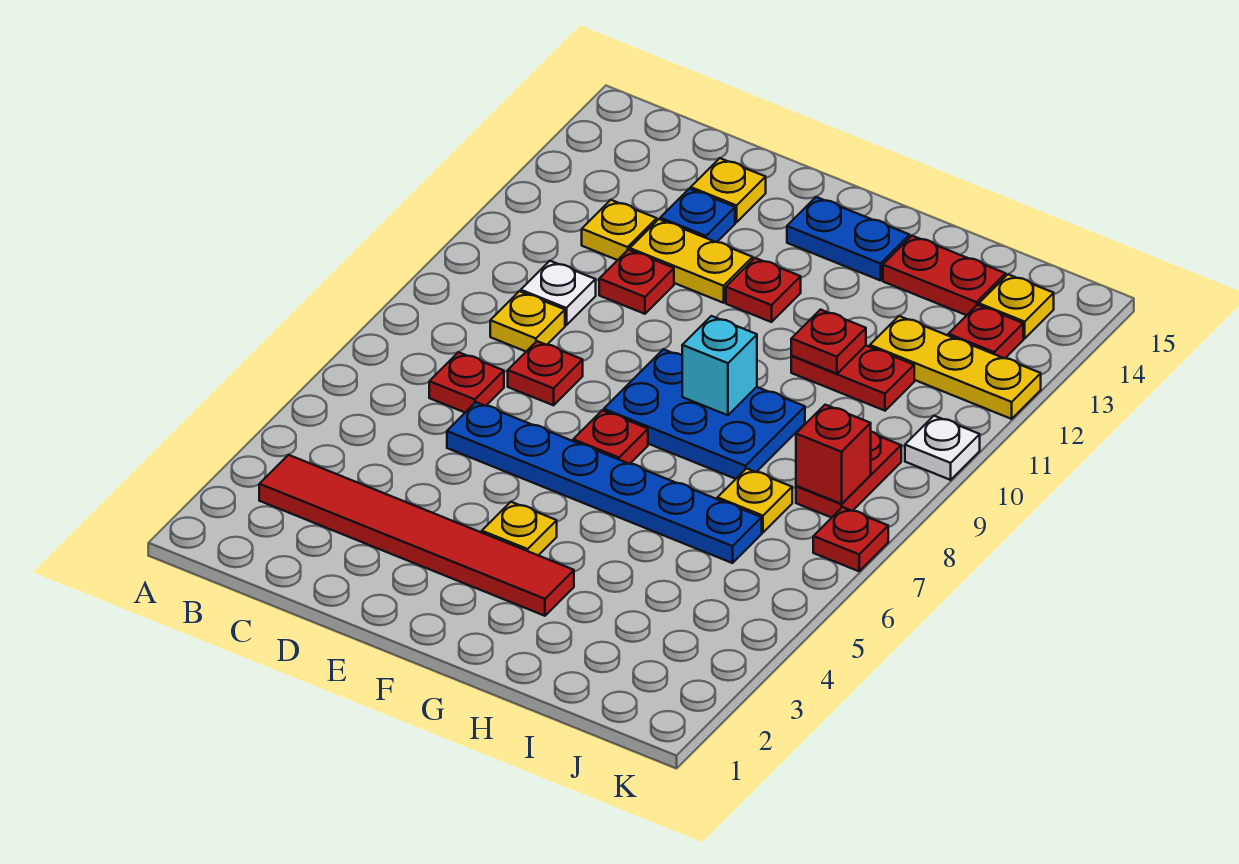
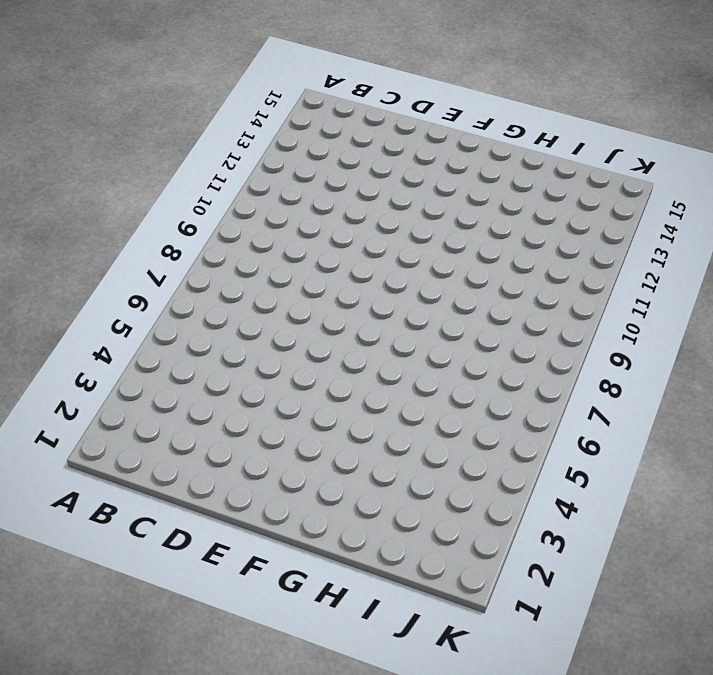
none -> red tile B3:G3 level 1
none -> red plate C7 level 1
none -> yellow plate C9 level 1

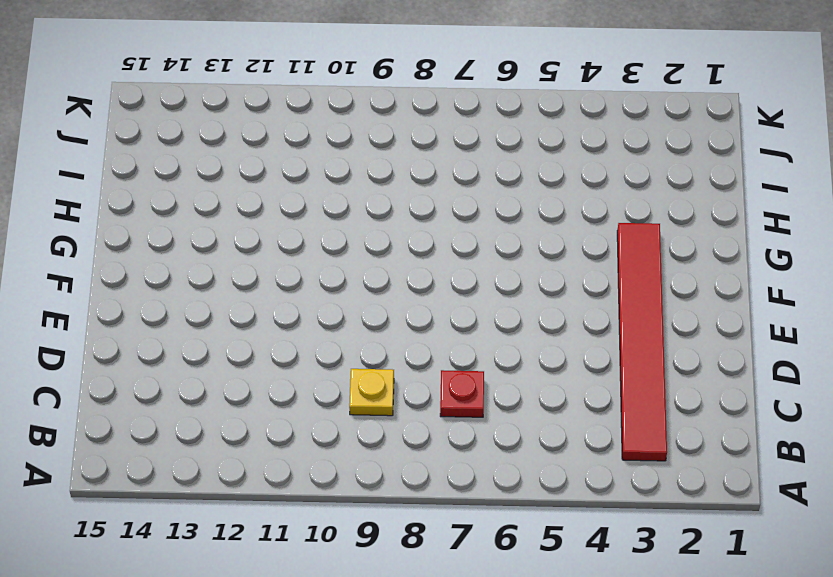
none -> white plate C10 level 1
none -> yellow plate C12 level 1
none -> blue plate D6:I6 level 1

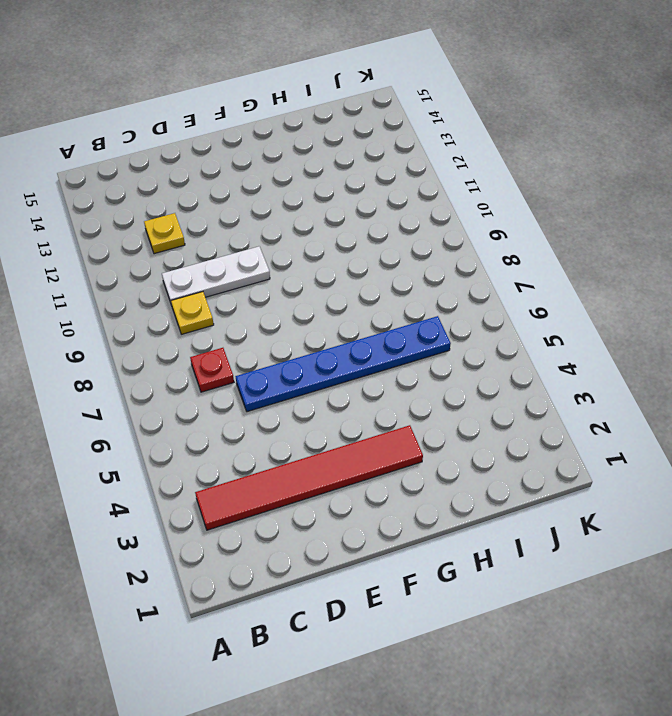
white plate C10:E10 level 1 -> white plate C10 level 1
none -> red plate D8 level 1
none -> red plate D11 level 1
none -> yellow plate D12:E12 level 1

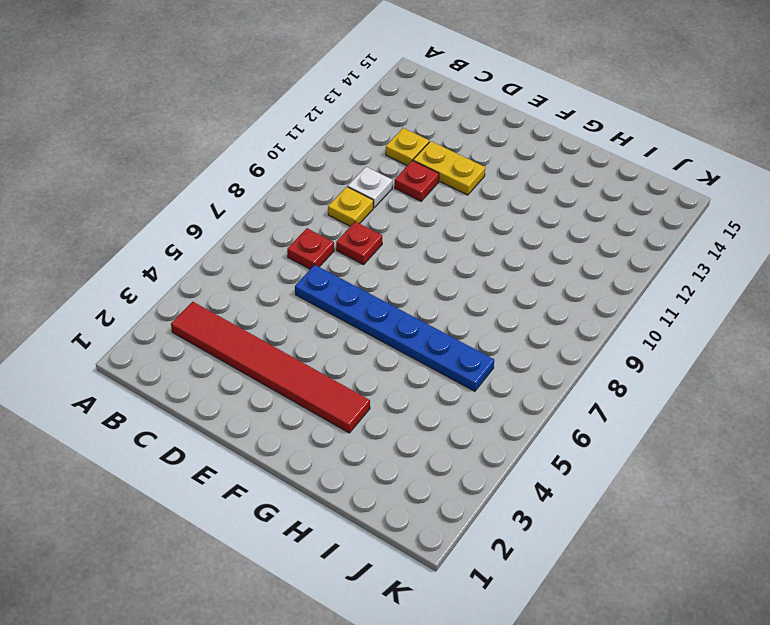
none -> blue plate D13 level 1
none -> yellow plate D14 level 1
none -> yellow plate F4 level 1

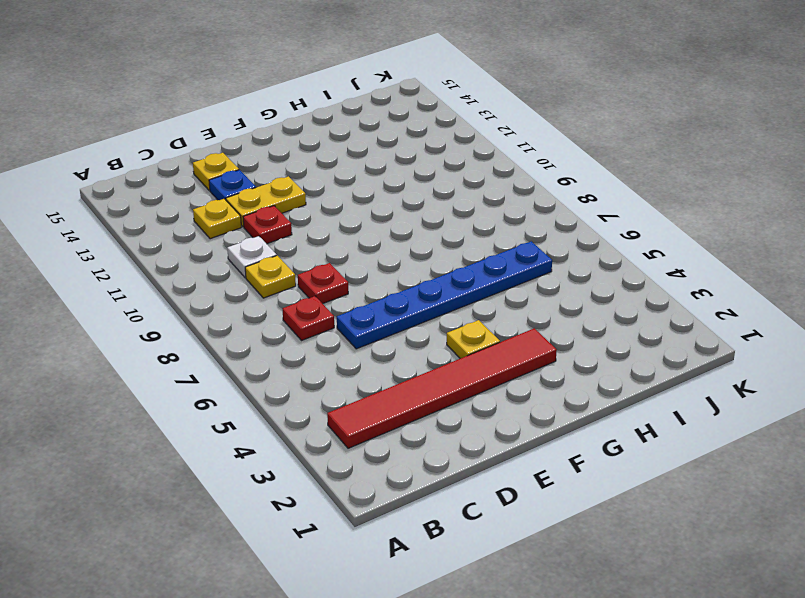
none -> red plate F7 level 1
none -> blue plate F8:H9 level 1
none -> red plate F12 level 1

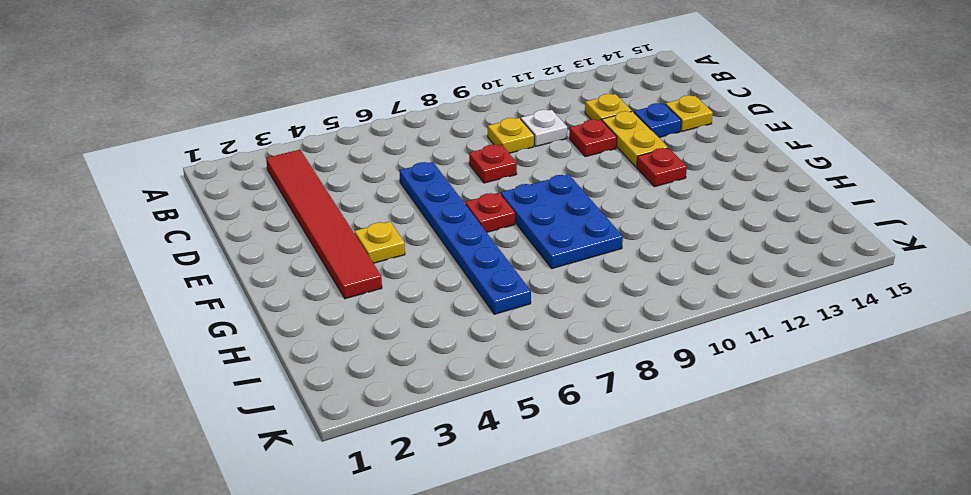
none -> red plate C7 level 1
none -> blue plate F14:G14 level 1
none -> red plate H11:I11 level 1

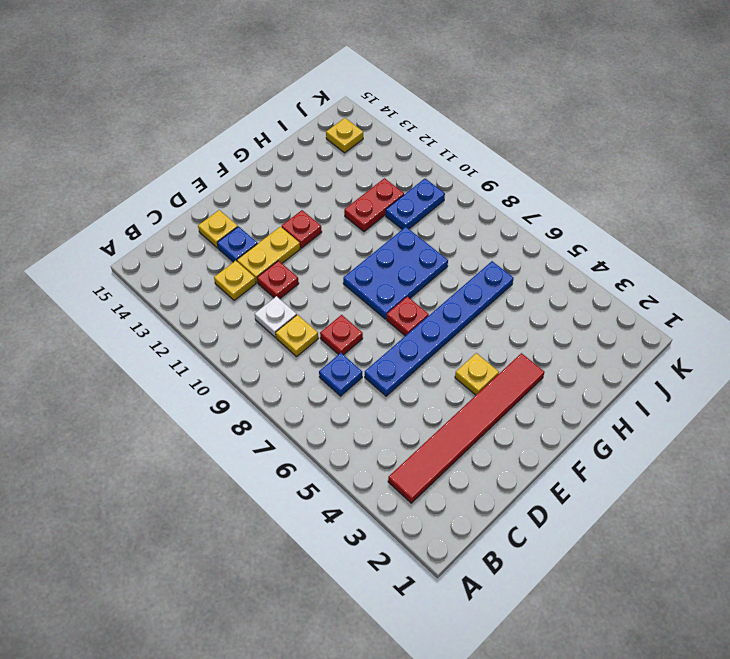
blue plate C7 level 1 -> red plate C7 level 1
blue plate I10:J10 level 1 -> blue plate F14:G14 level 1
none -> red plate H14:I14 level 1
none -> yellow plate I7 level 1
none -> yellow plate I12:K12 level 1

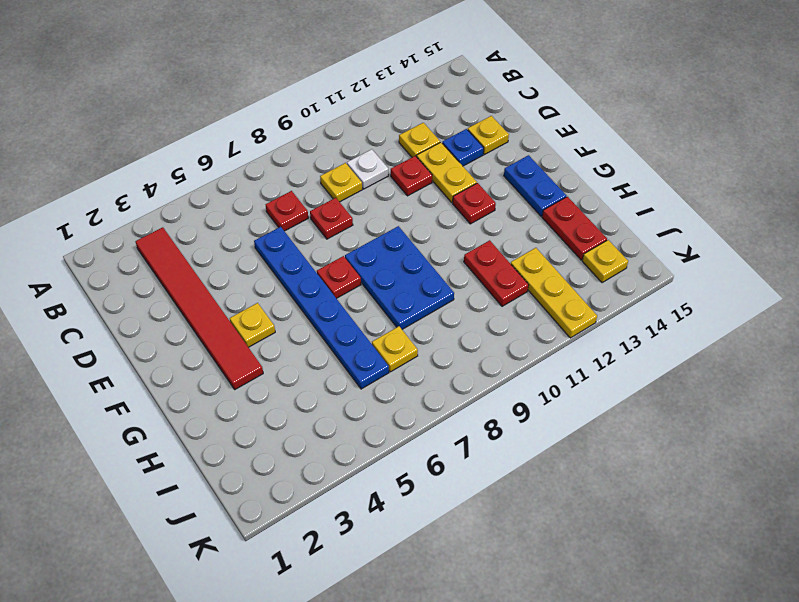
none -> red plate J8:J9 level 1
none -> red plate J13 level 1
none -> red plate K7 level 1

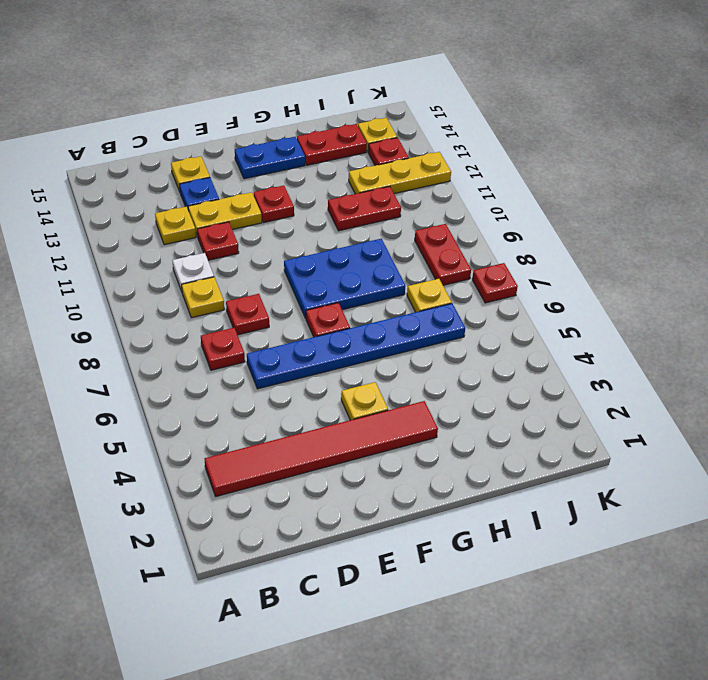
none -> white plate K10 level 1
none -> cyan brick G9 level 2
none -> red plate H11 level 2

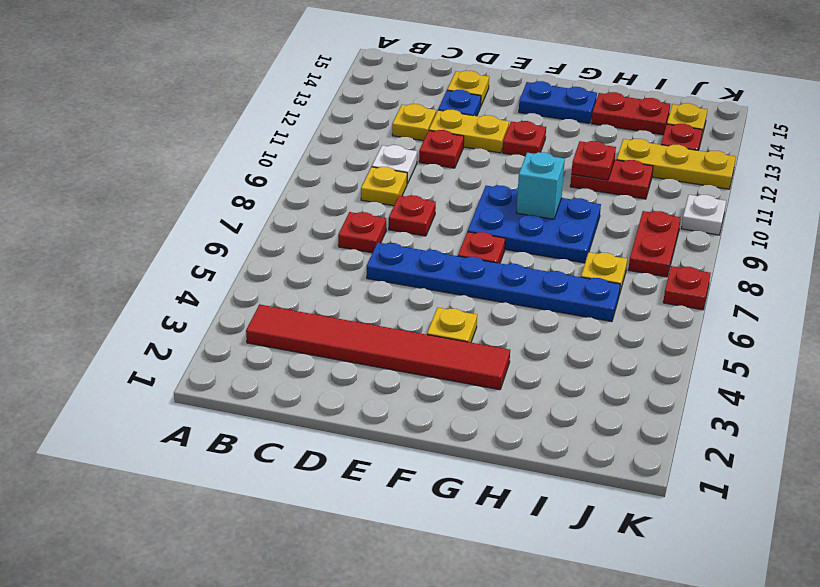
none -> red brick J8 level 2

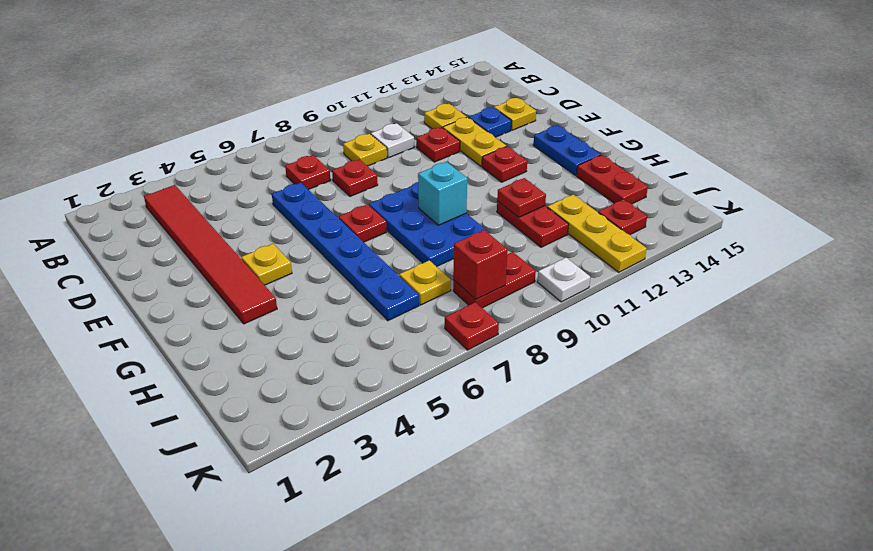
none -> yellow plate J14 level 1

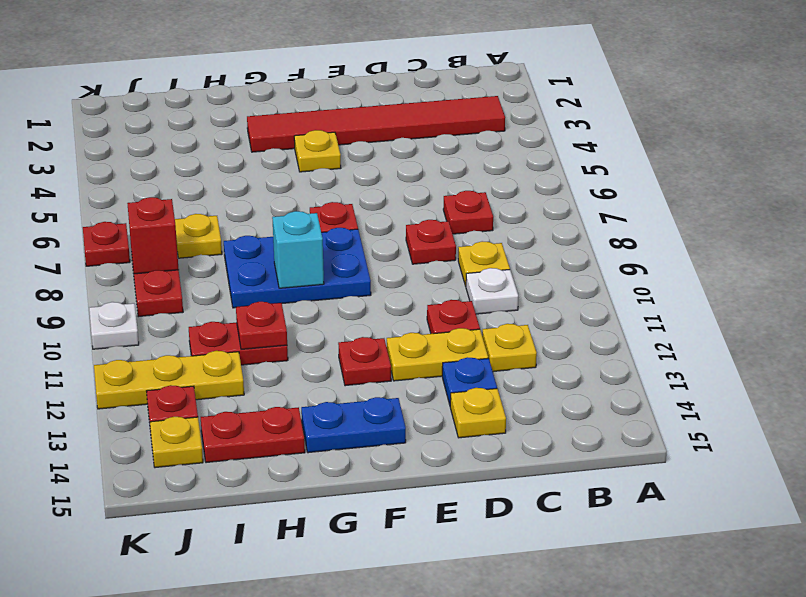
none -> blue plate D6:I6 level 1

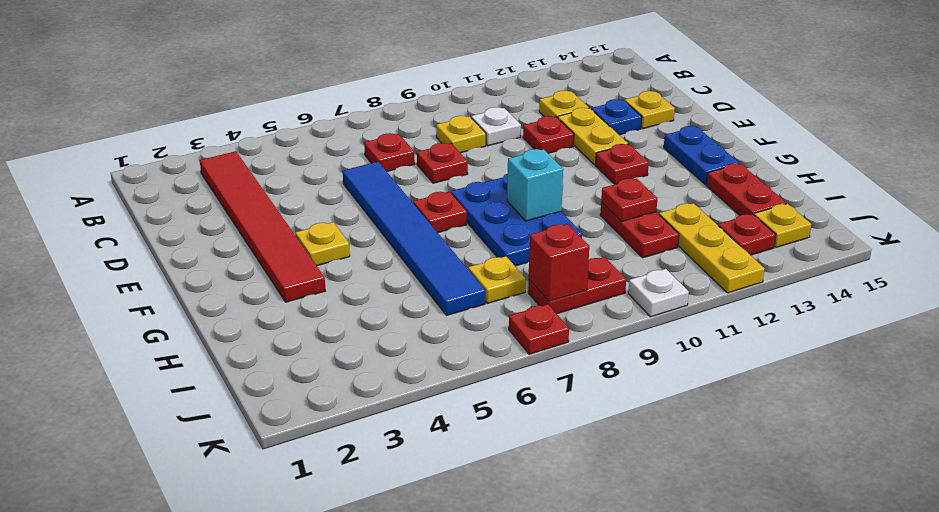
blue tile D6:I6 level 1 -> blue plate D6:I6 level 1

